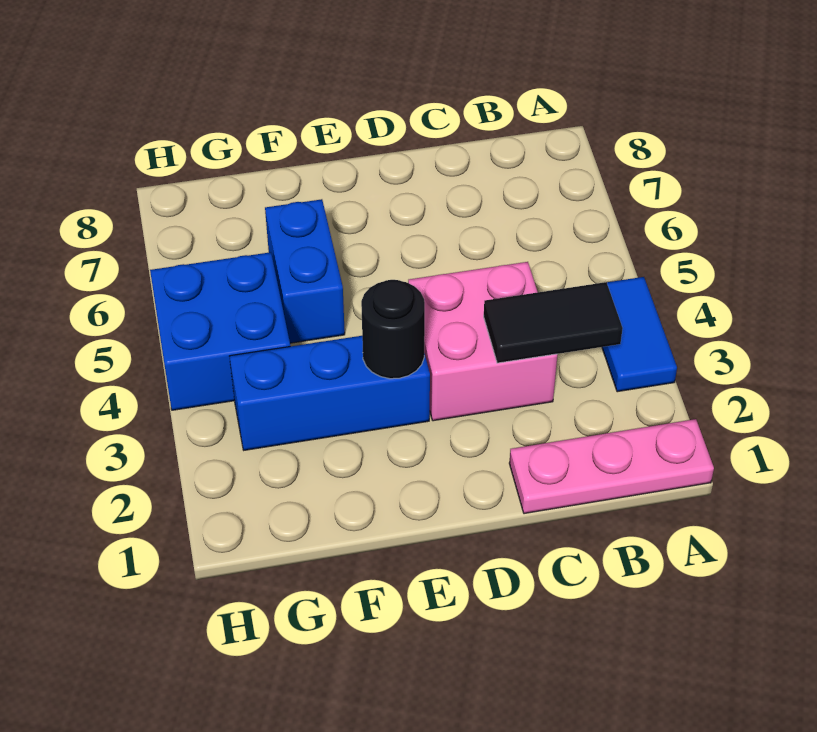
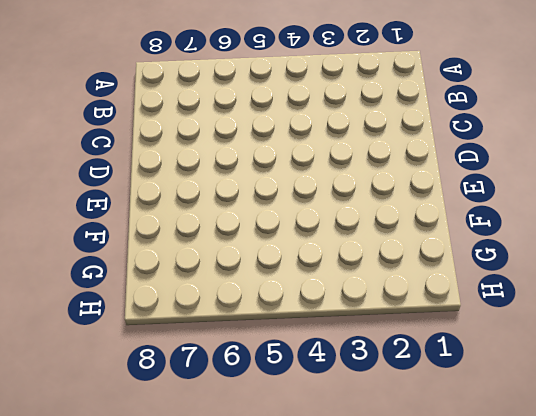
none -> pink plate A1:C1 level 1
none -> blue tile A3:A4 level 1

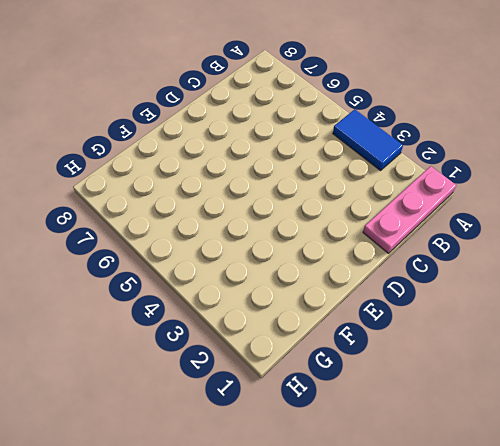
none -> pink brick C3:D4 level 1
none -> blue brick E3:G3 level 1

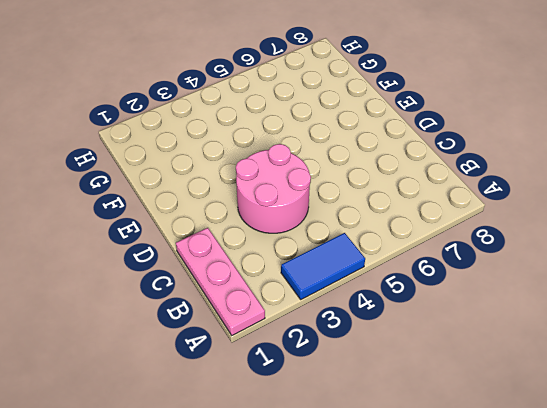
pink round brick C3:D4 level 1 -> pink brick C3:D4 level 1
none -> blue brick E3:G3 level 1
none -> blue brick F5:F6 level 1

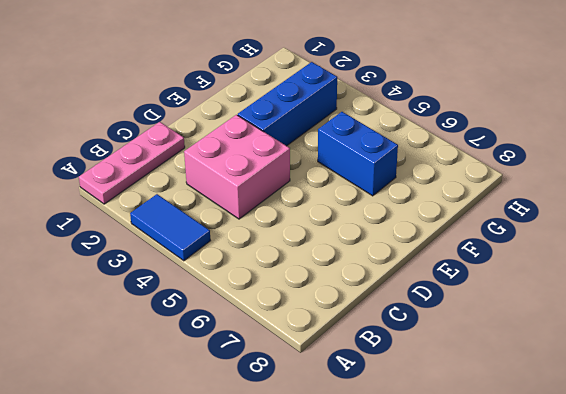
none -> blue brick G4:H5 level 1
none -> black tile B3:C3 level 2

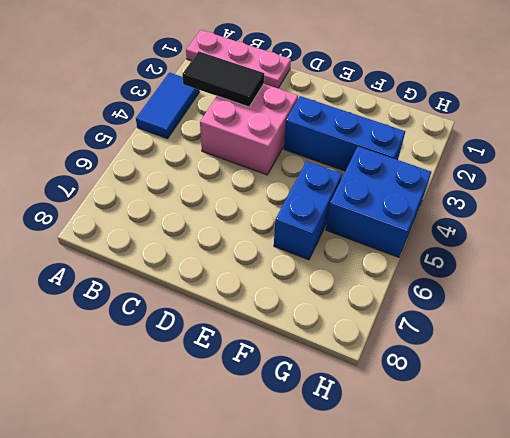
none -> black round brick E3 level 2

